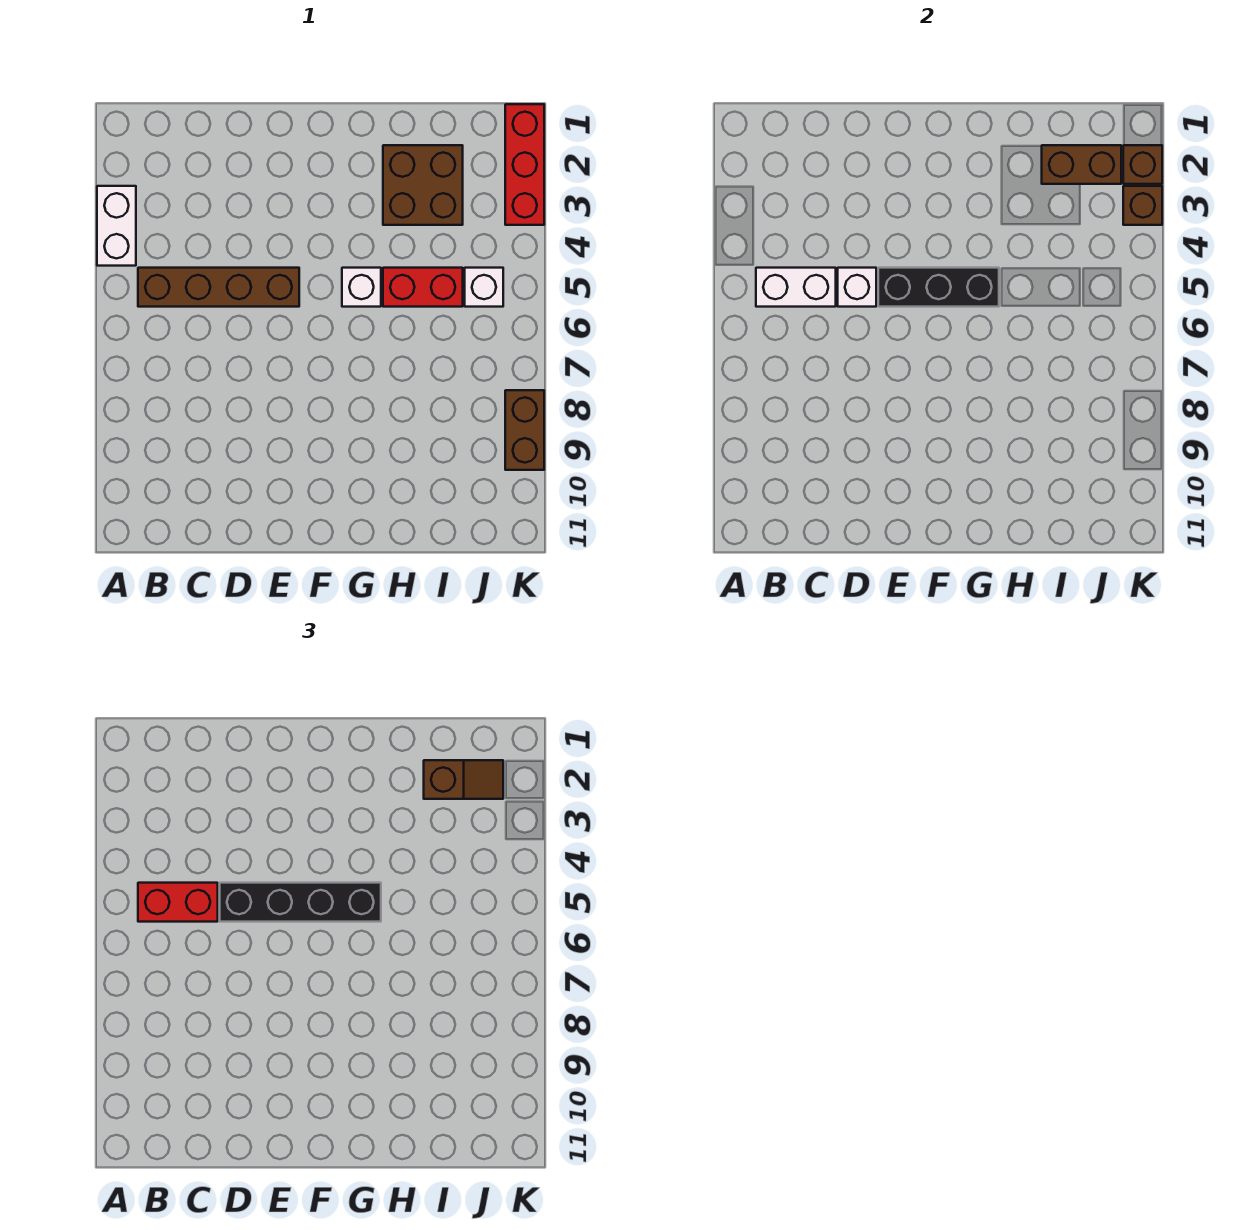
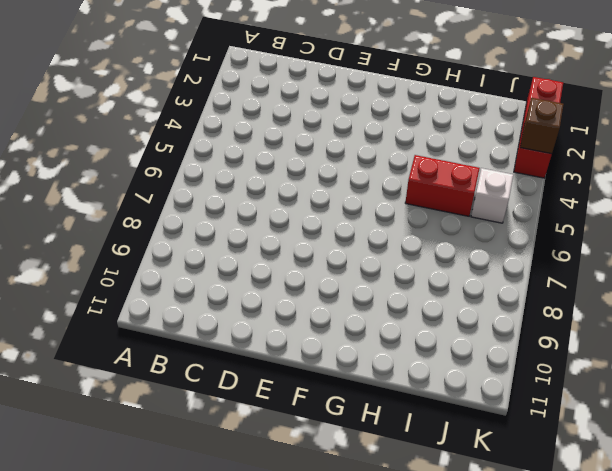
none -> white brick A3:A4 level 1
none -> brown brick B5:E5 level 1
none -> white brick G5 level 1

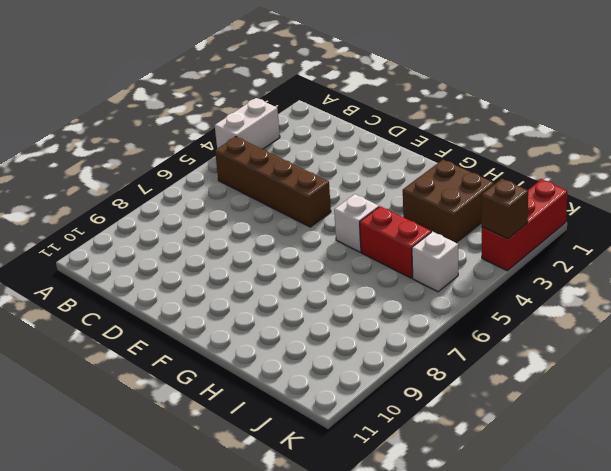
none -> brown brick K8:K9 level 1
none -> white brick B5:C5 level 2
none -> white brick D5 level 2

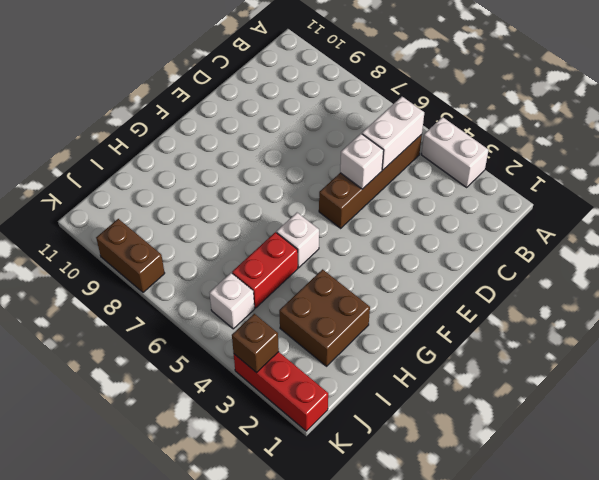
none -> black brick E5:G5 level 2
none -> brown brick I2:J2 level 2
none -> brown brick K2 level 2

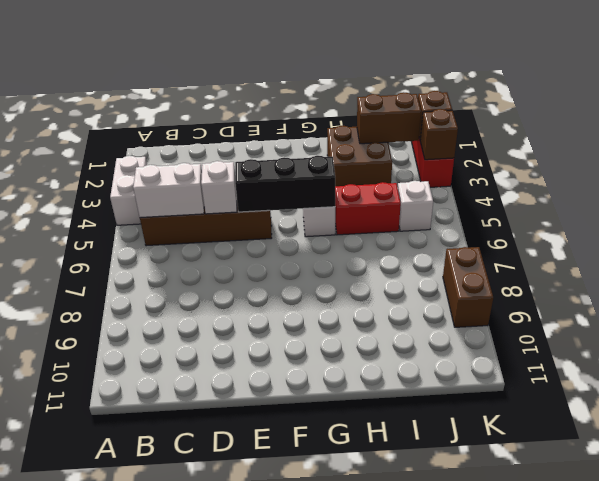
none -> red brick B5:C5 level 3
none -> black brick D5:G5 level 3
none -> brown slope I2:J2 level 3 top I

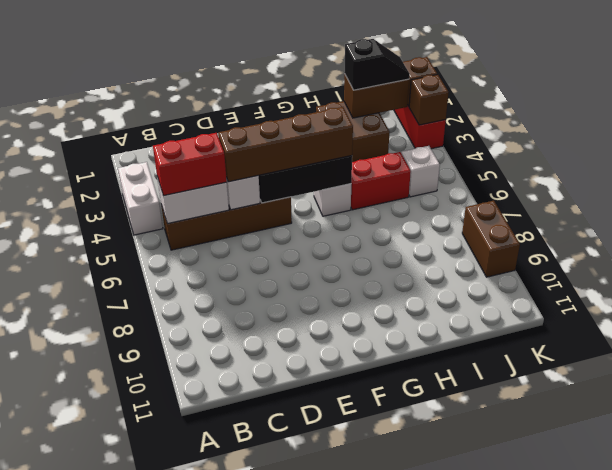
brown brick D5:G5 level 3 -> black brick D5:G5 level 3
black slope I2:J2 level 3 top I -> brown slope I2:J2 level 3 top I

